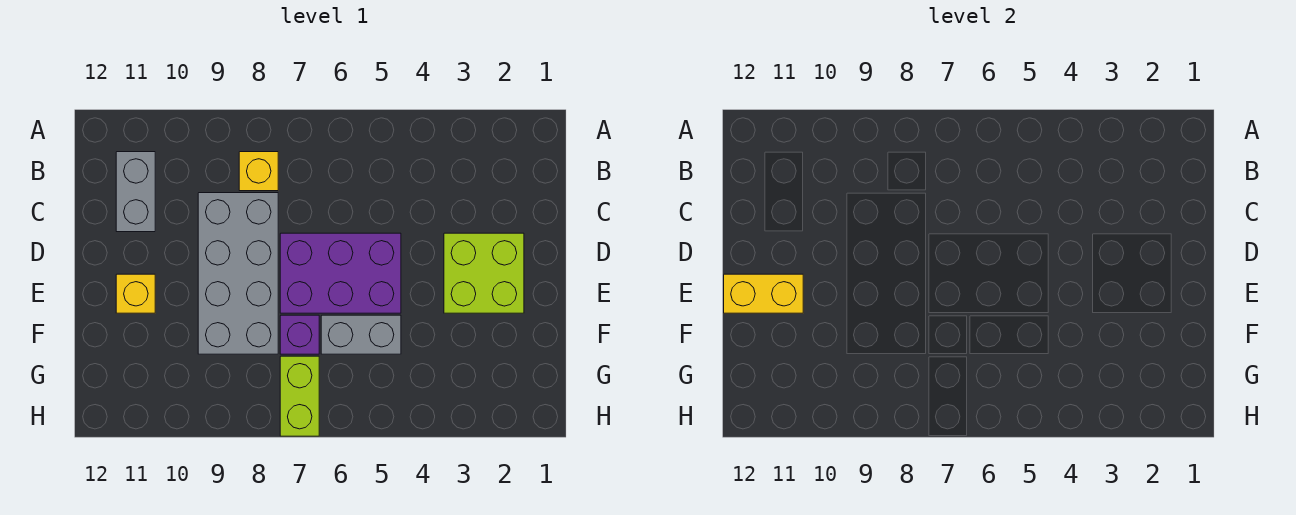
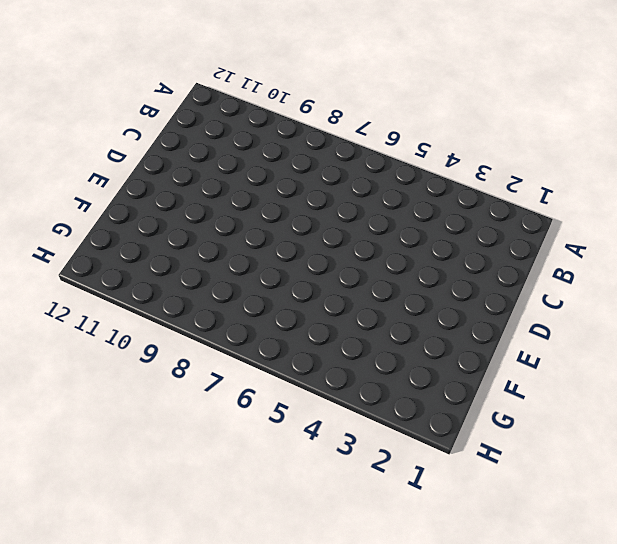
none -> yellow brick B8 level 1
none -> grey brick B11:C11 level 1

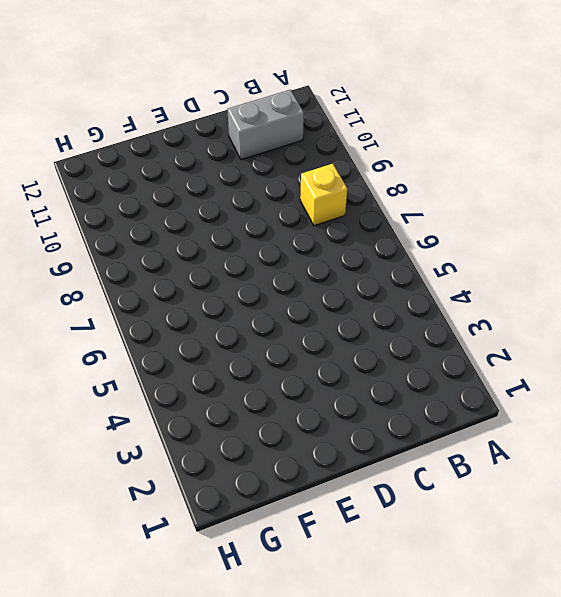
none -> grey brick C8:F9 level 1
none -> lime brick D2:E3 level 1

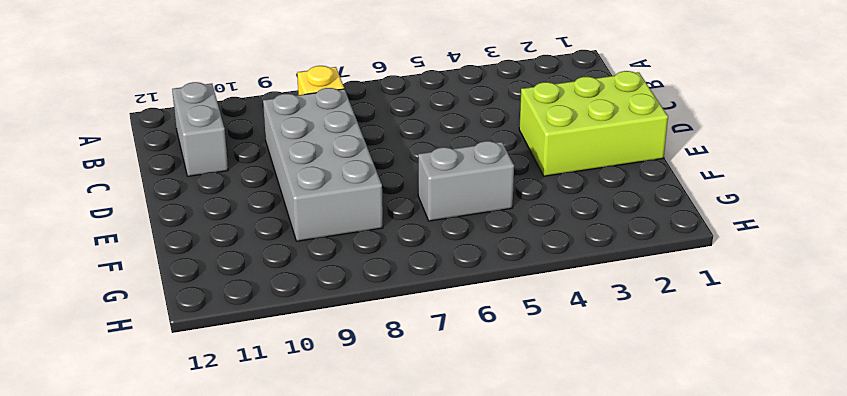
lime brick D1:E3 level 1 -> lime brick D2:E3 level 1
none -> purple brick D5:E7 level 1
none -> yellow brick E11 level 1

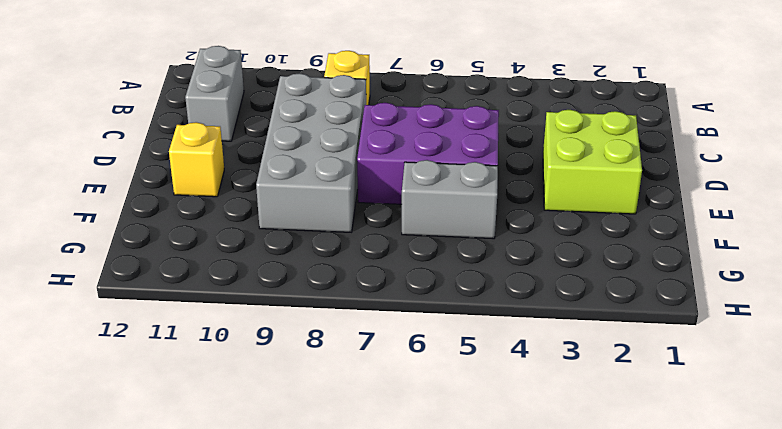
none -> purple brick F7 level 1
none -> lime brick G7:H7 level 1

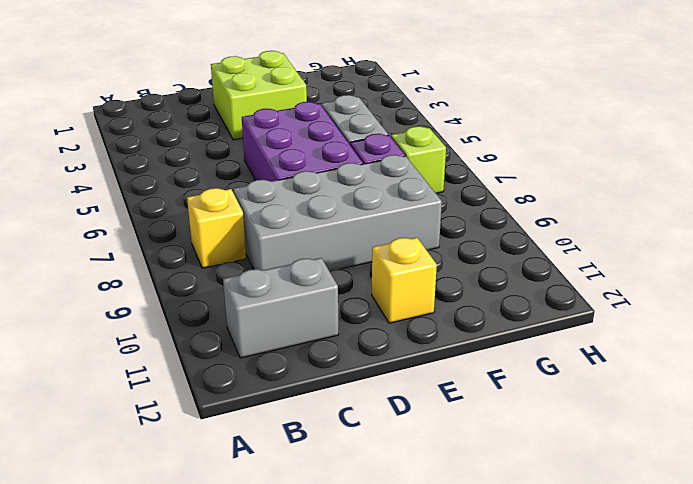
lime brick G7 level 1 -> lime brick G7:H7 level 1
none -> yellow brick E11:E12 level 2

